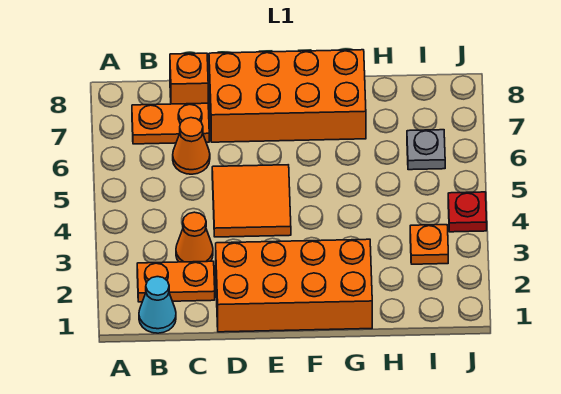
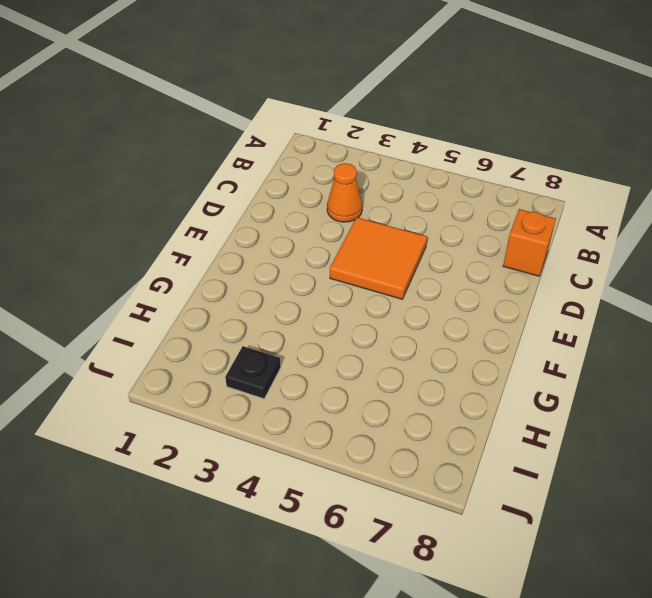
black plate I3 level 1 -> orange plate I3 level 1
none -> cyan cone B1 level 1
none -> orange plate B2:C2 level 1
none -> orange plate B7:C7 level 1

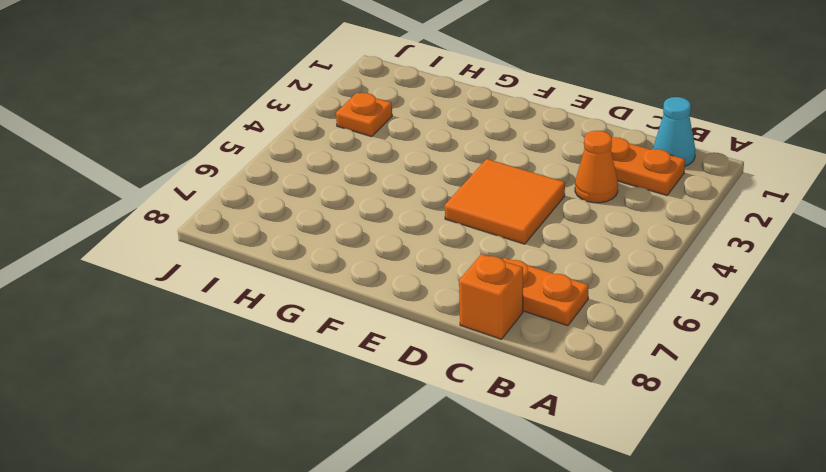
none -> orange cone C6 level 1
none -> orange brick D1:G2 level 1
none -> orange brick D7:G8 level 1

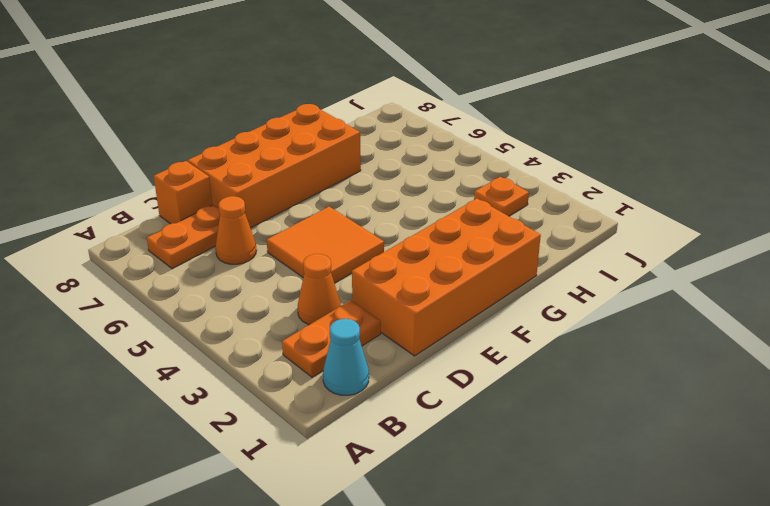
none -> grey plate I6 level 1
none -> red plate J4 level 1

